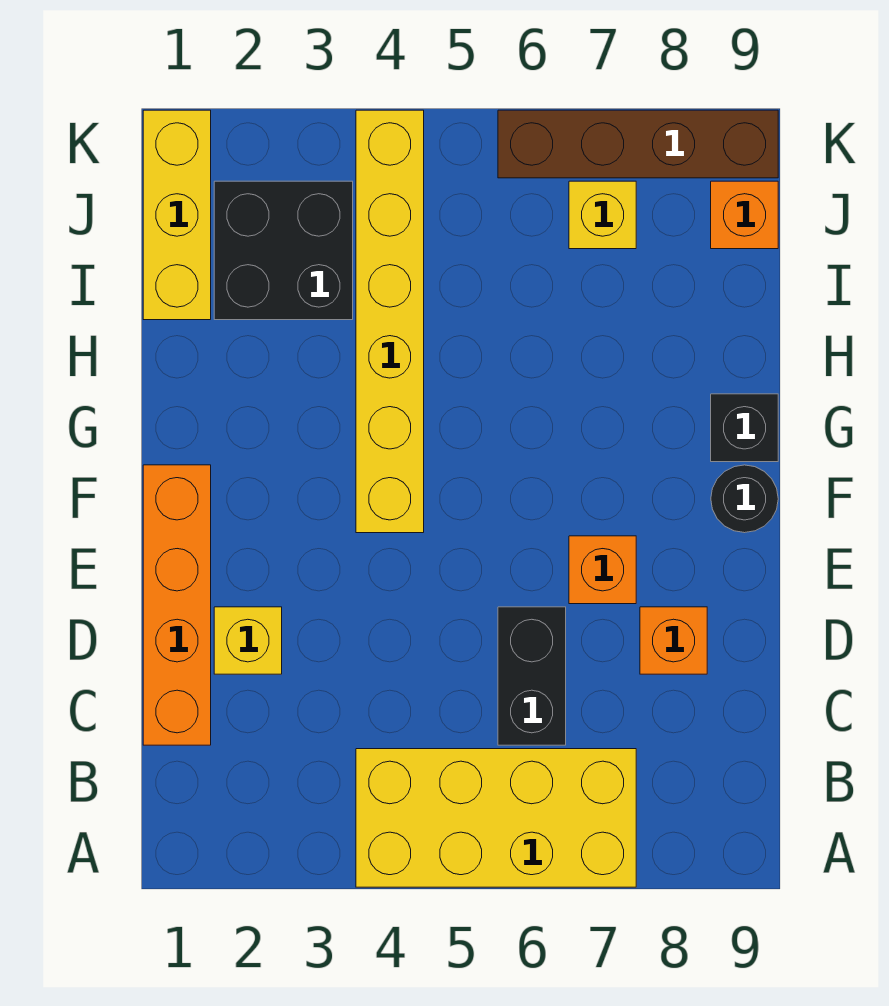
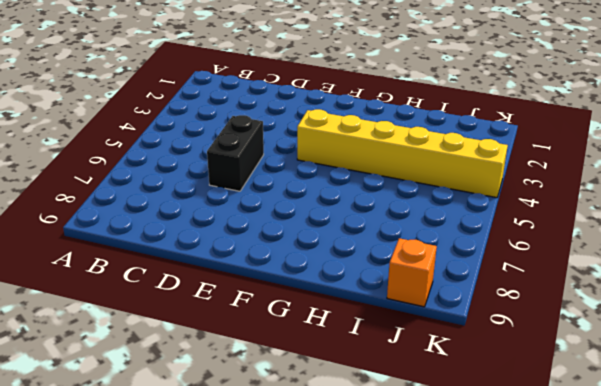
black brick D5:D6 level 1 -> black brick C6:D6 level 1
none -> yellow brick A4:B7 level 1
none -> orange brick C1:F1 level 1
none -> yellow brick D2 level 1

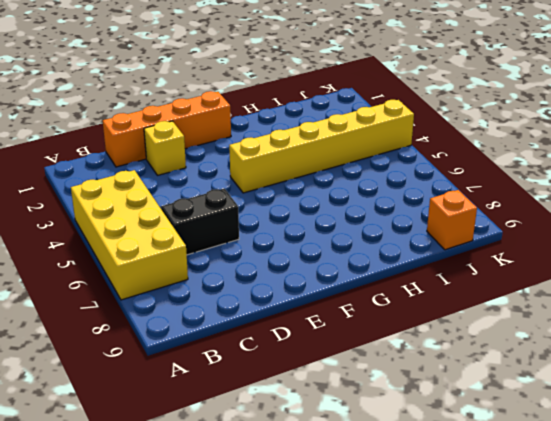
none -> orange brick D8 level 1
none -> orange brick E7 level 1
none -> black round brick F9 level 1

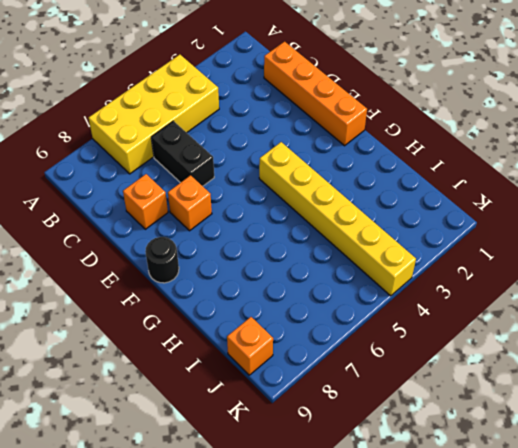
none -> yellow brick D2 level 1
none -> black brick G9 level 1
none -> yellow brick I1:K1 level 1

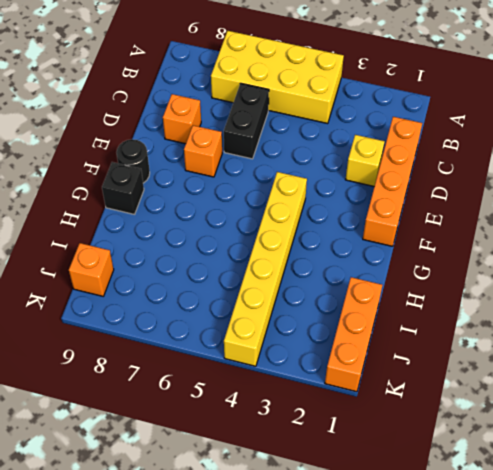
orange brick I1:K1 level 1 -> yellow brick I1:K1 level 1
none -> black brick I2:J3 level 1
none -> yellow brick J7 level 1
none -> brown brick K6:K9 level 1

